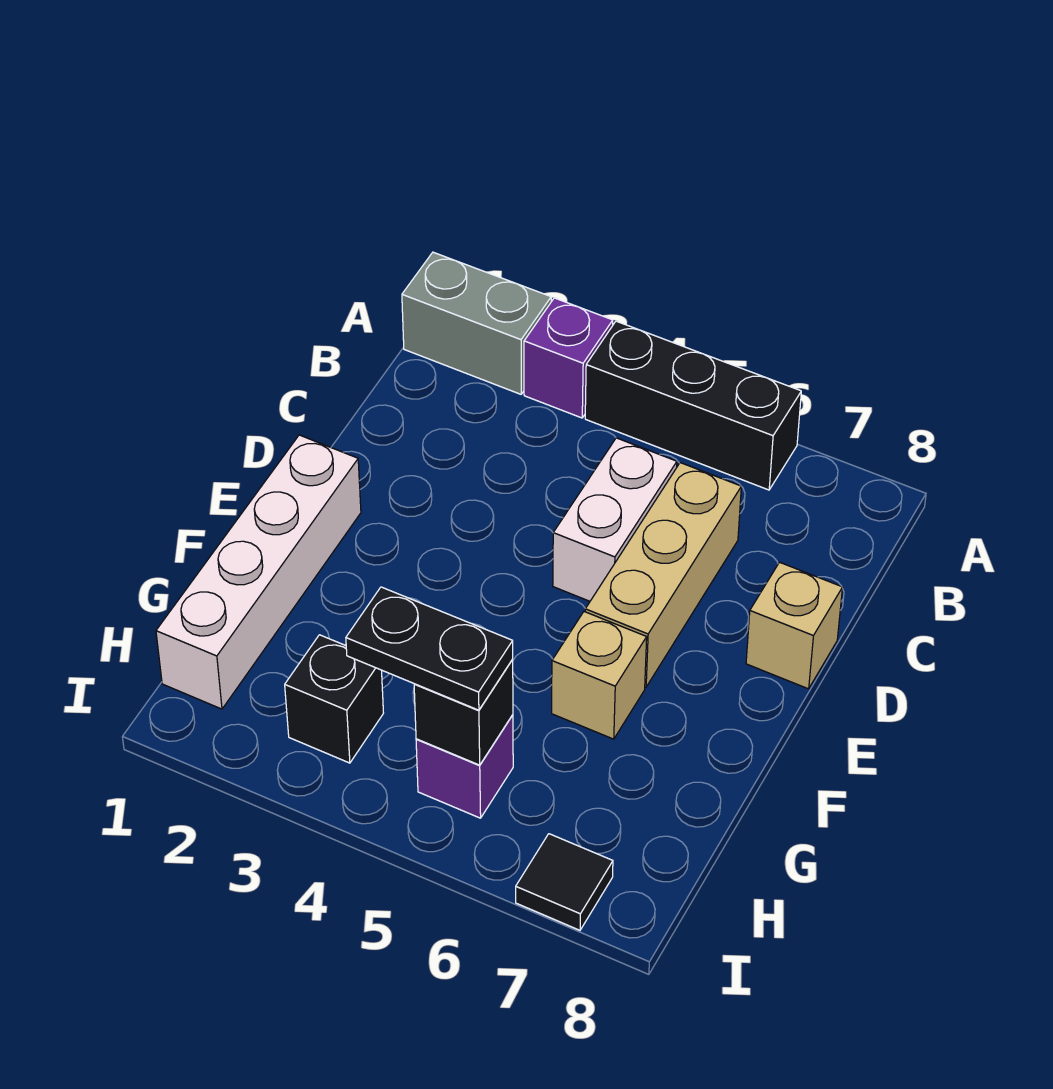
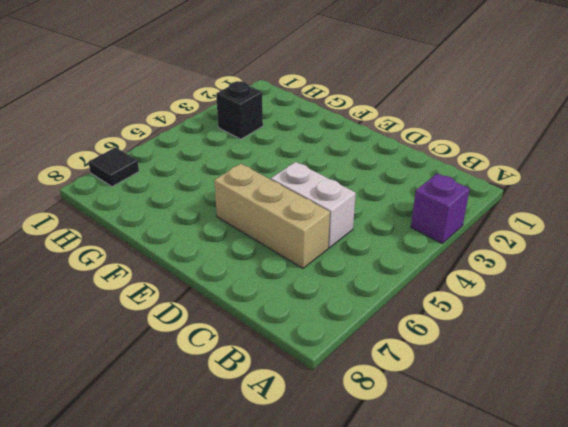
none -> grey brick A1:A2 level 1
none -> black brick A4:A6 level 1
none -> tan brick D8 level 1

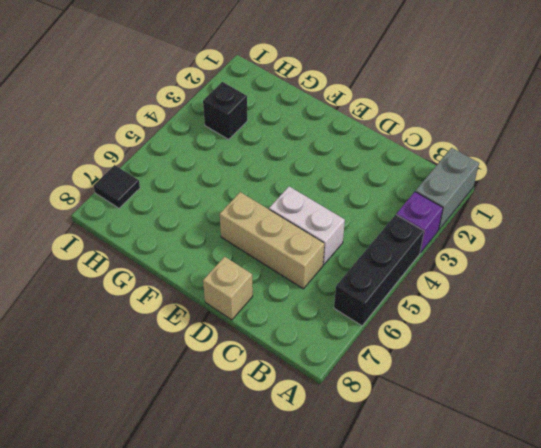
none -> white brick E1:H1 level 1
none -> tan brick F6 level 1
none -> purple brick H5 level 1

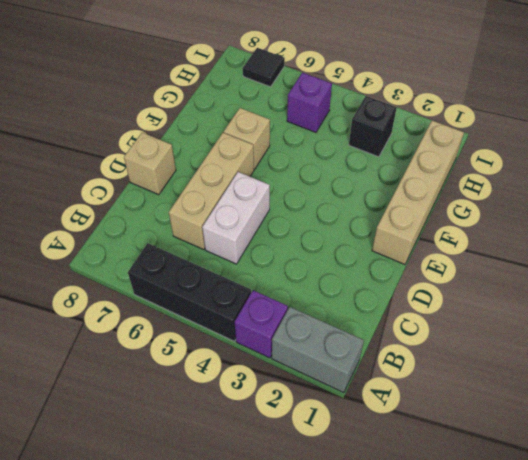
tan brick E1:H1 level 1 -> white brick E1:H1 level 1
none -> black brick H5 level 2
none -> black plate H4:H5 level 3

